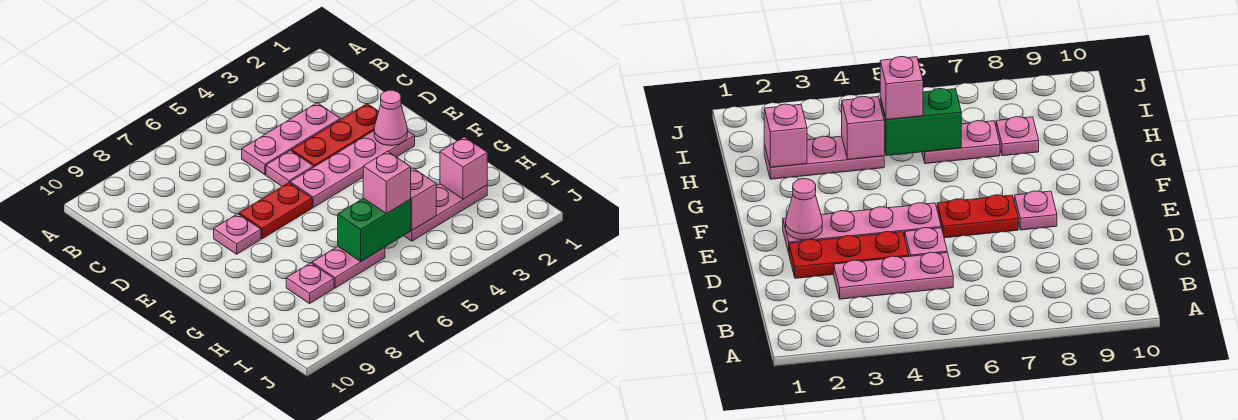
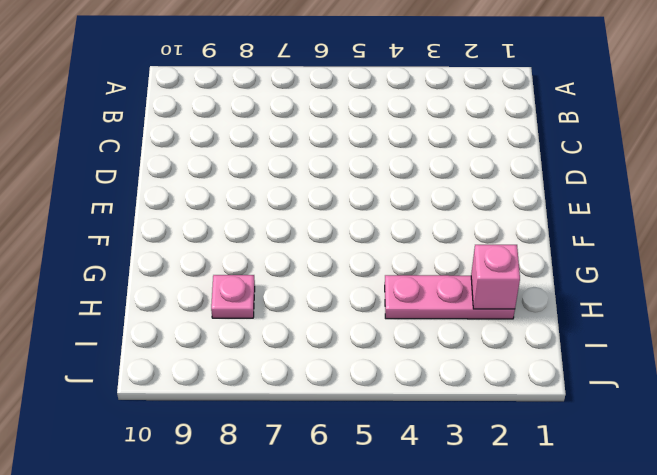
none -> pink plate C3:C5 level 1
none -> red plate D2:D4 level 1
none -> pink plate D5 level 1

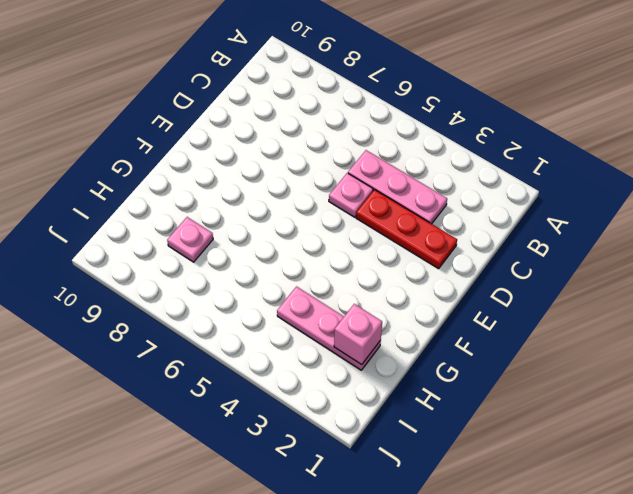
none -> pink plate E2:E5 level 1
none -> red plate E6:E7 level 1
none -> pink plate E8 level 1

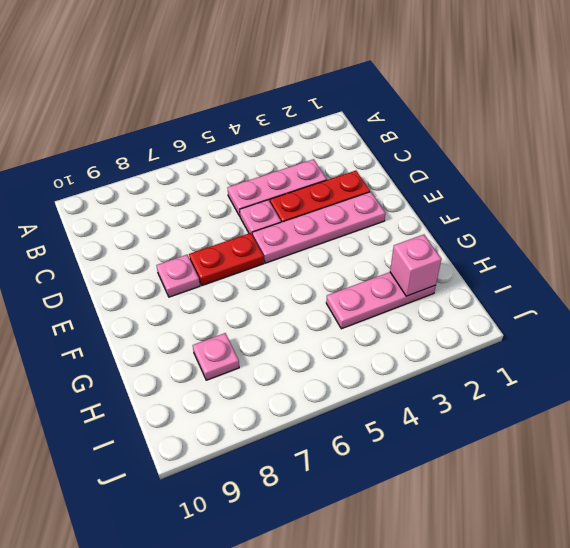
none -> pink plate H6:H7 level 1
none -> pink cone E2 level 2
none -> pink brick H4 level 2

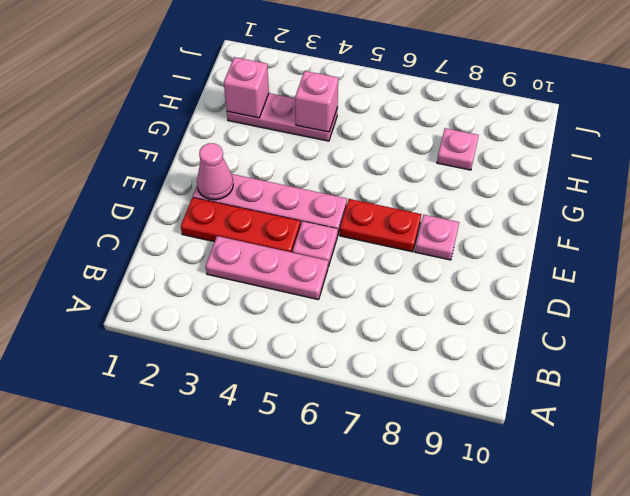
none -> pink plate H6:H7 level 1
none -> green brick H5:H6 level 2
none -> pink brick H5 level 3

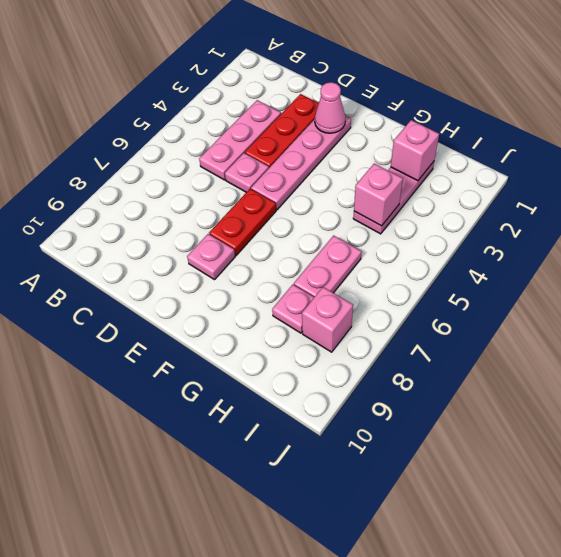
pink brick I8 level 1 -> pink brick H5 level 3
none -> green brick H5:H6 level 2

